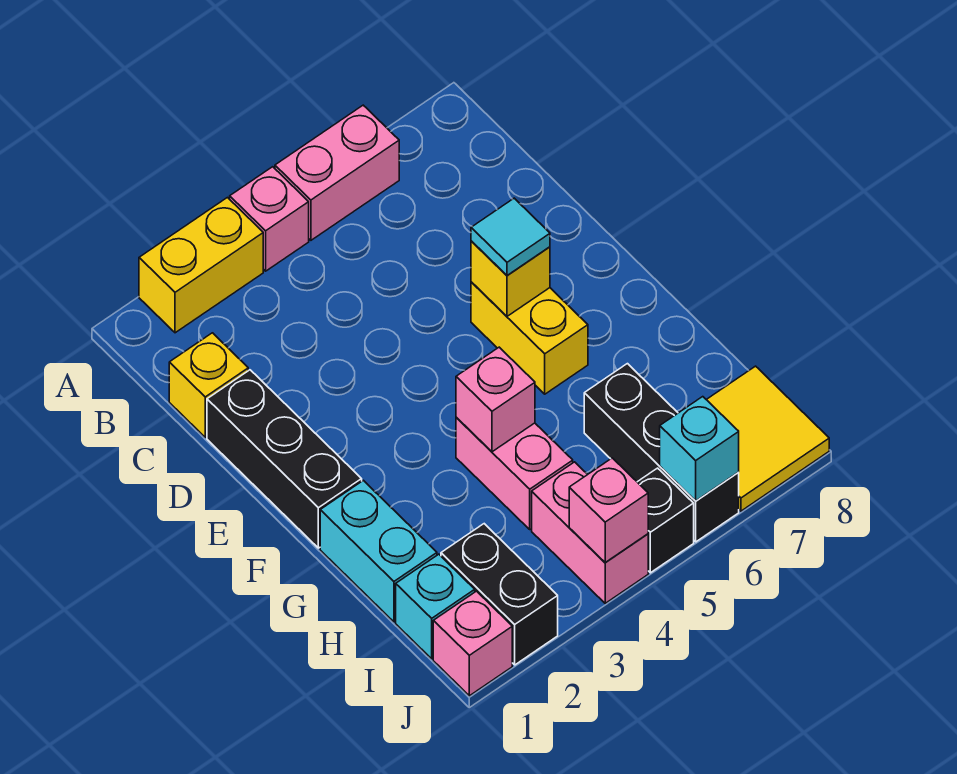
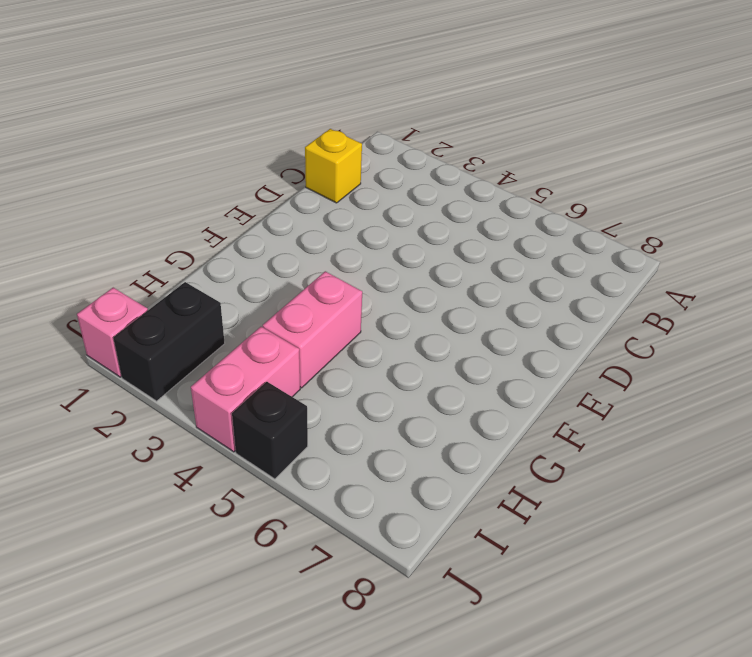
none -> yellow brick A2:A3 level 1
none -> pink brick A4 level 1
none -> pink brick A5:A6 level 1

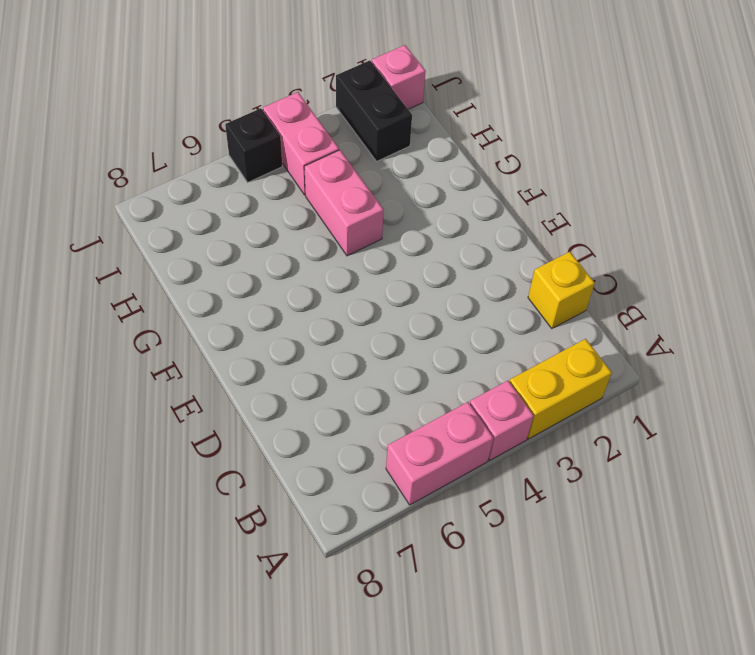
none -> black brick D1:F1 level 1
none -> yellow brick E6:F6 level 1
none -> cyan brick G1:H1 level 1

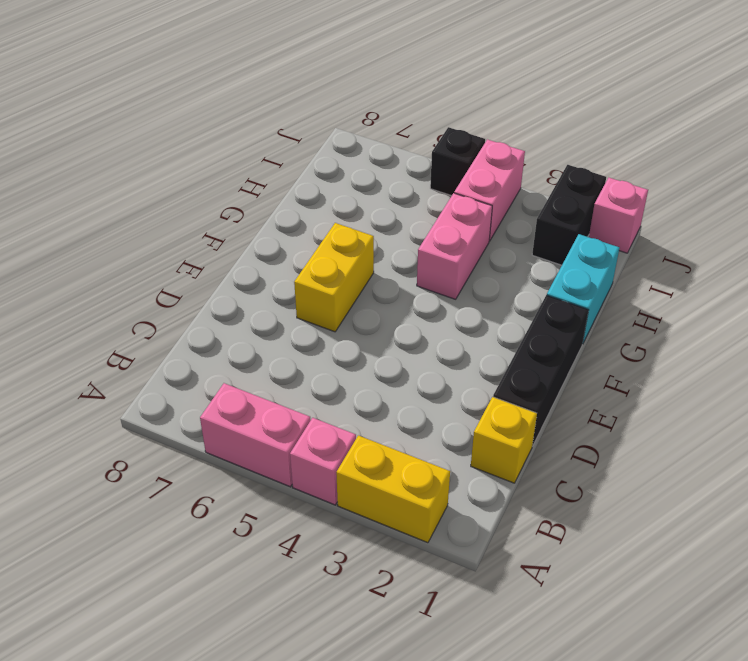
none -> black brick H6:J6 level 1
none -> cyan brick I1 level 1
none -> yellow tile I7:J8 level 1

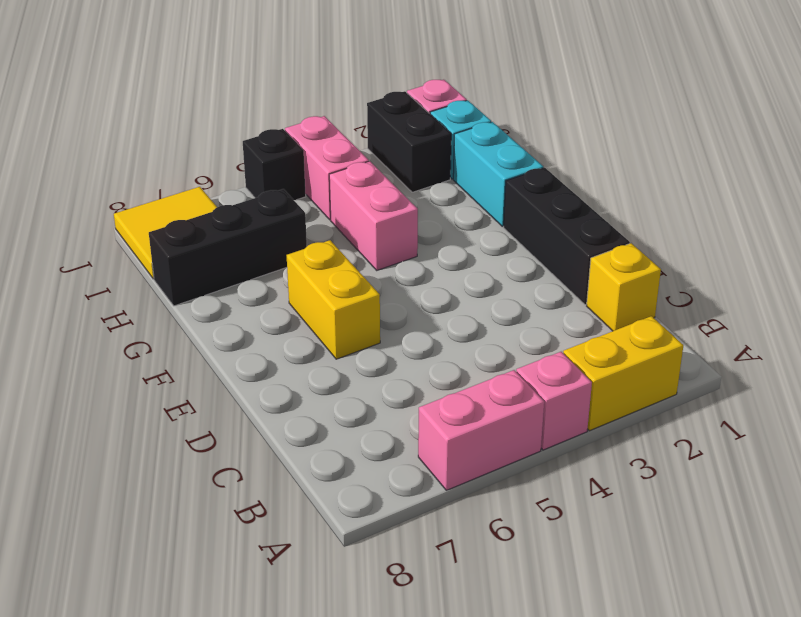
black brick H6:H8 level 1 -> black brick H6:J6 level 1
none -> yellow brick E6 level 2
none -> pink brick G4 level 2
none -> pink brick J4 level 2

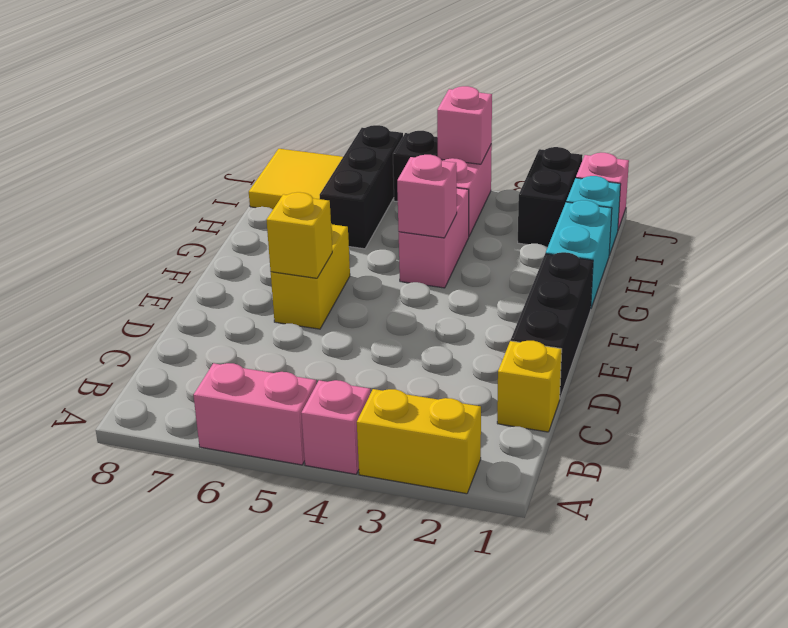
none -> cyan brick J6 level 2
none -> cyan tile E6 level 3

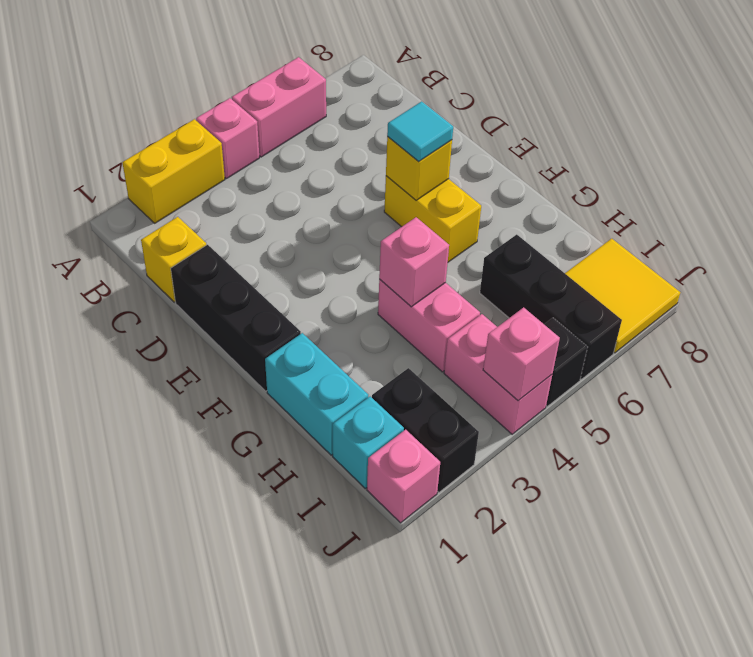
none -> cyan brick J6 level 2

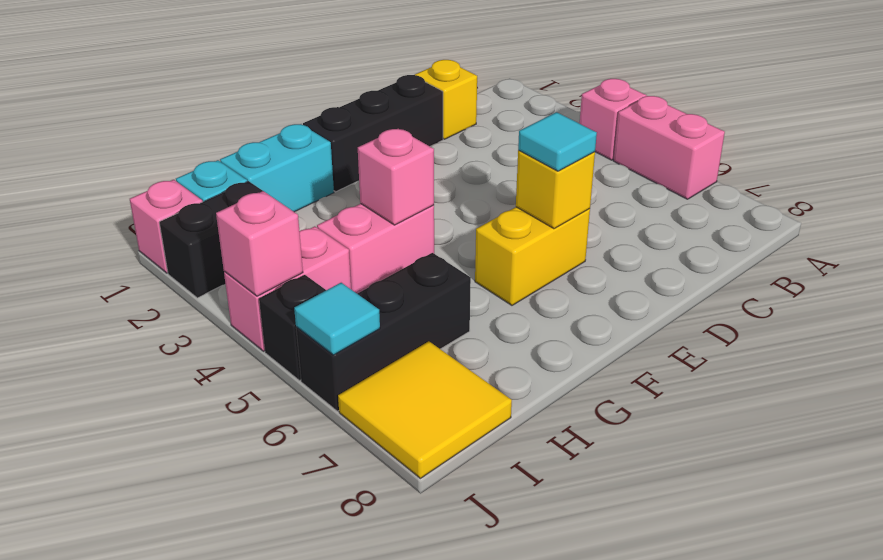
cyan tile J6 level 2 -> cyan brick J6 level 2
none -> yellow brick A2:A3 level 1

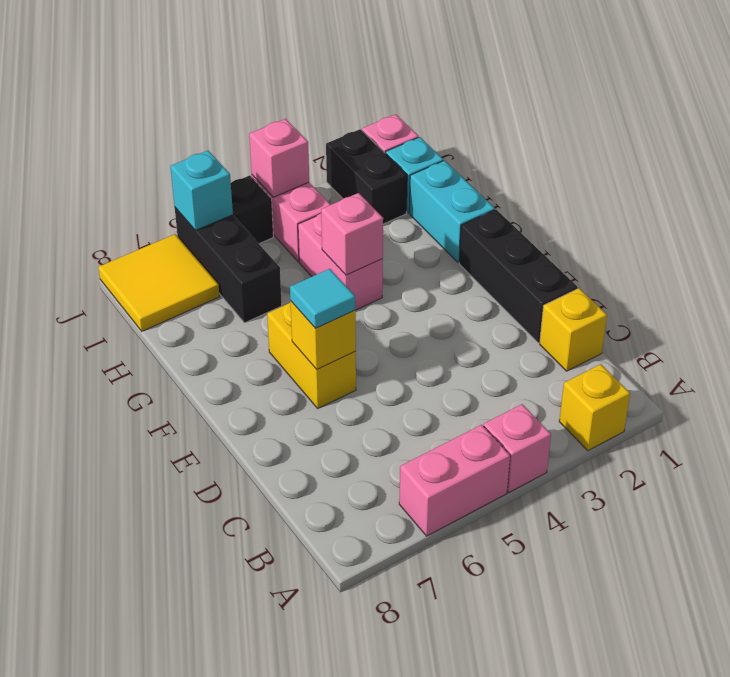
yellow brick A2 level 1 -> yellow brick A2:A3 level 1

